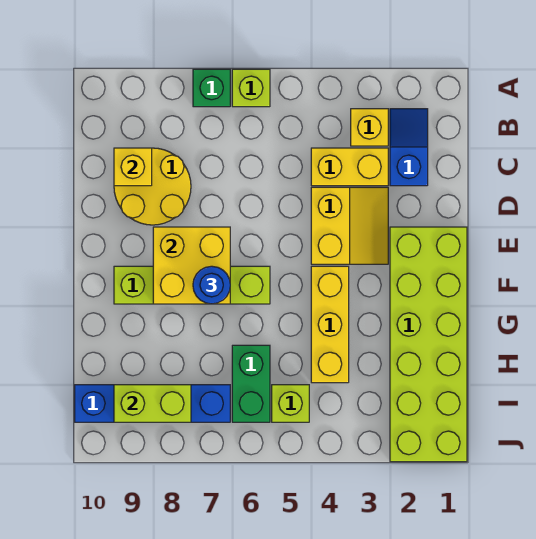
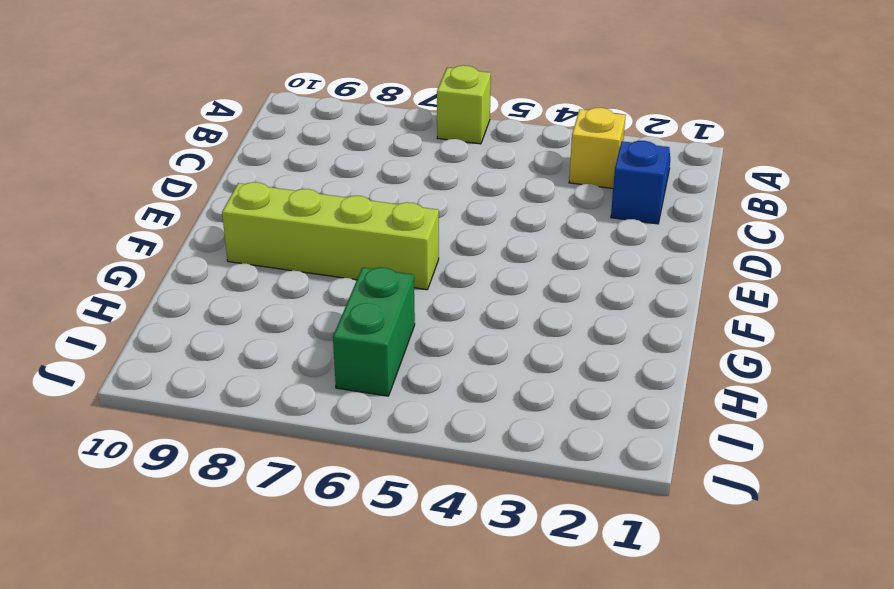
none -> green brick A7 level 1
none -> yellow brick C3:C4 level 1
none -> yellow round brick C8:D9 level 1

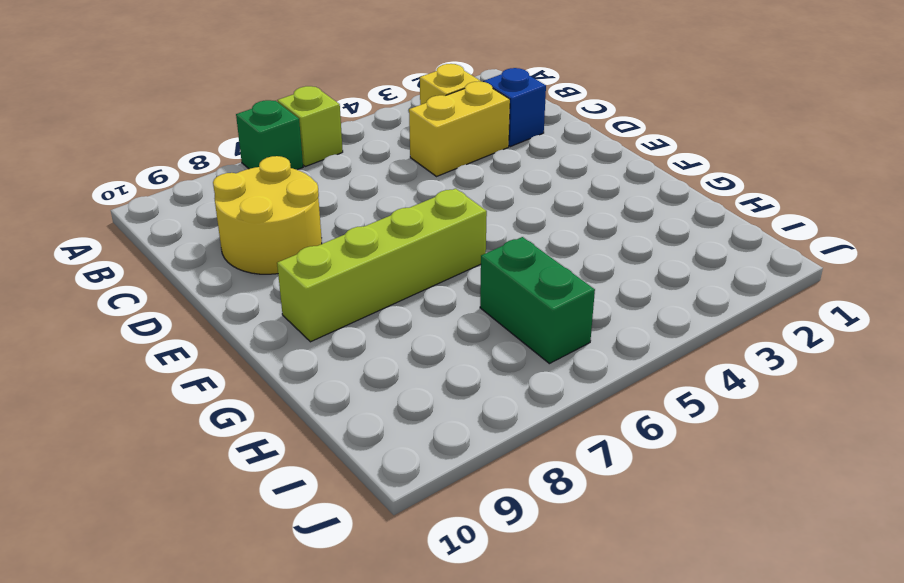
none -> yellow slope D3:E4 level 1 top 4
none -> lime brick E1:J2 level 1
none -> yellow brick F4:H4 level 1

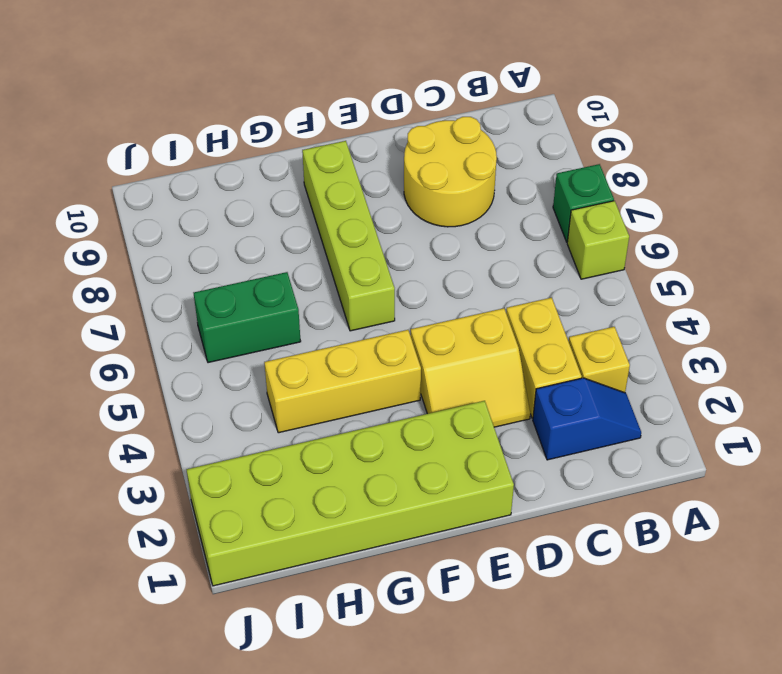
none -> lime brick I5 level 1
none -> blue brick I7:I10 level 1
none -> yellow brick C9 level 2

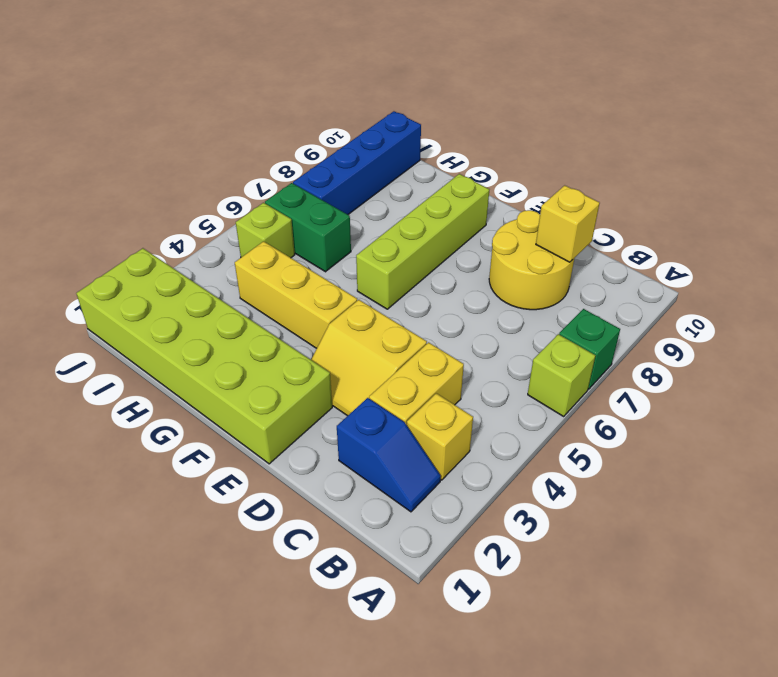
none -> yellow brick E7:F8 level 2
none -> lime brick I8:I9 level 2
none -> blue round brick F7 level 3

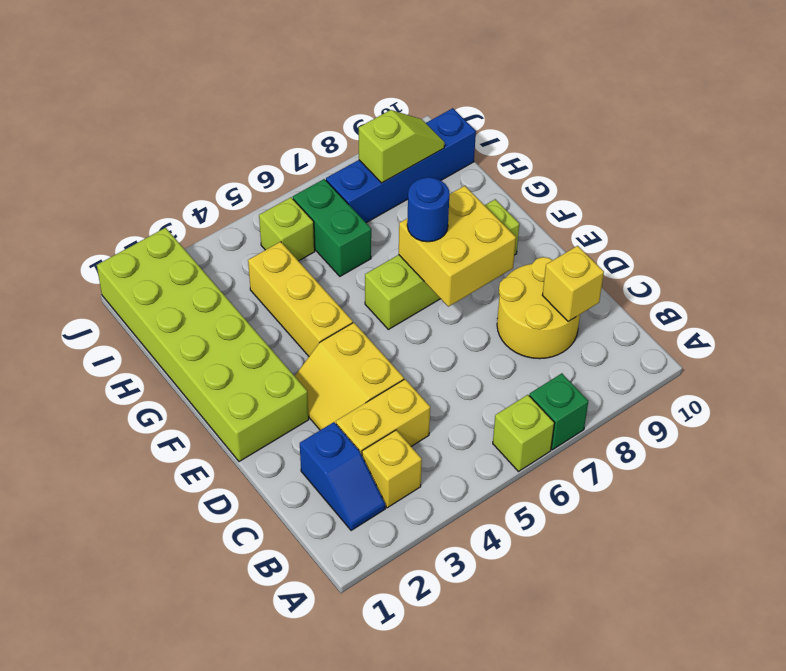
lime slope I8:I9 level 2 top 8 -> lime brick I8:I9 level 2

